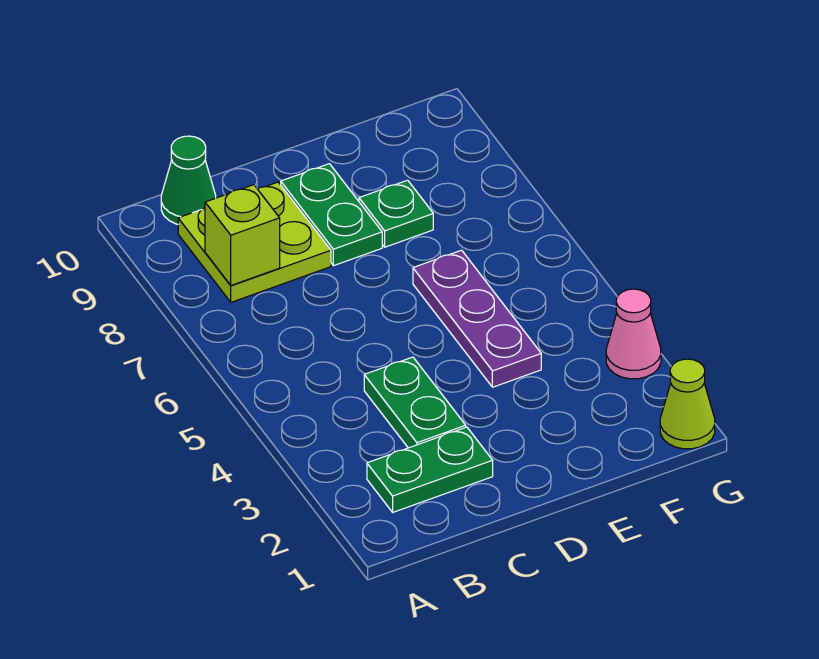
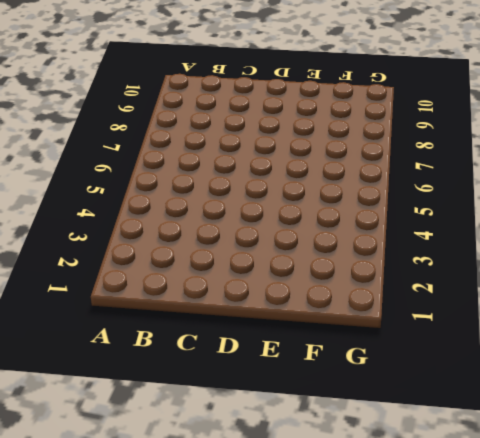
none -> green plate B2:C2 level 1
none -> lime plate B8:C9 level 1

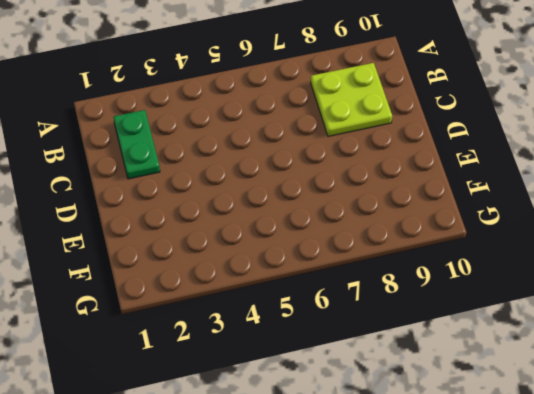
none -> green cone B10 level 1
none -> green plate C3:C4 level 1

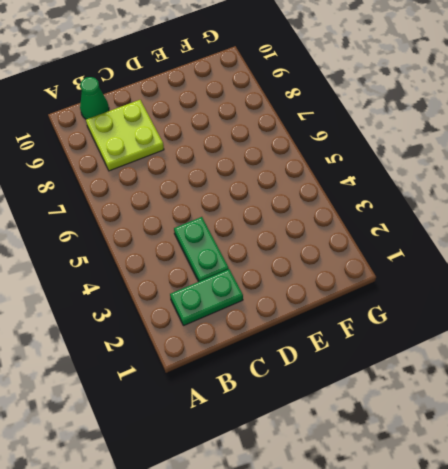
none -> green plate D8:D9 level 1
none -> purple plate E4:E6 level 1

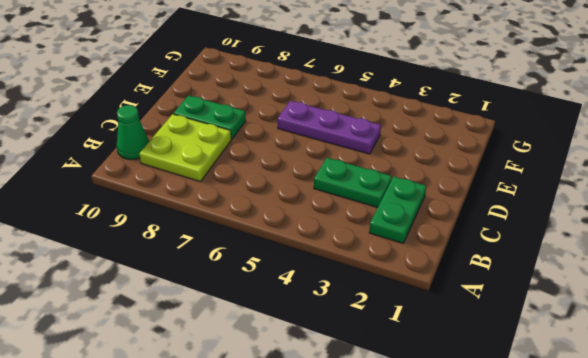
none -> green plate E8 level 1
none -> lime cone G1 level 1

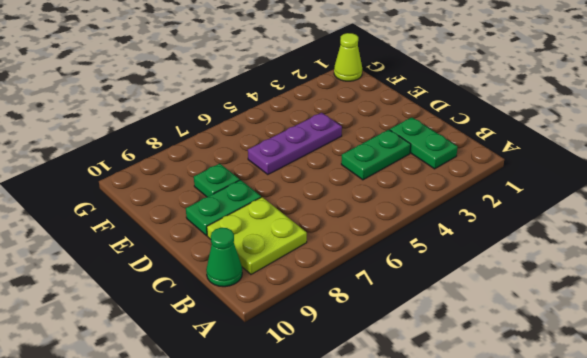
none -> pink cone G3 level 1
none -> lime brick B8 level 2

